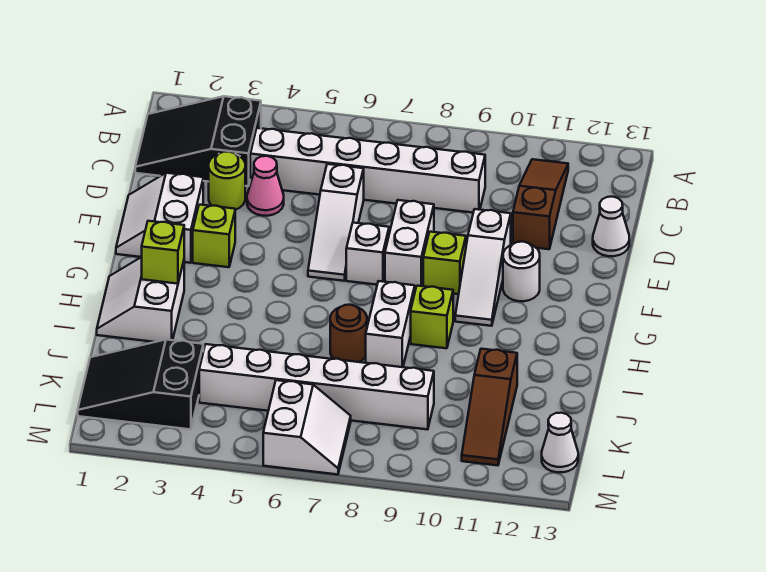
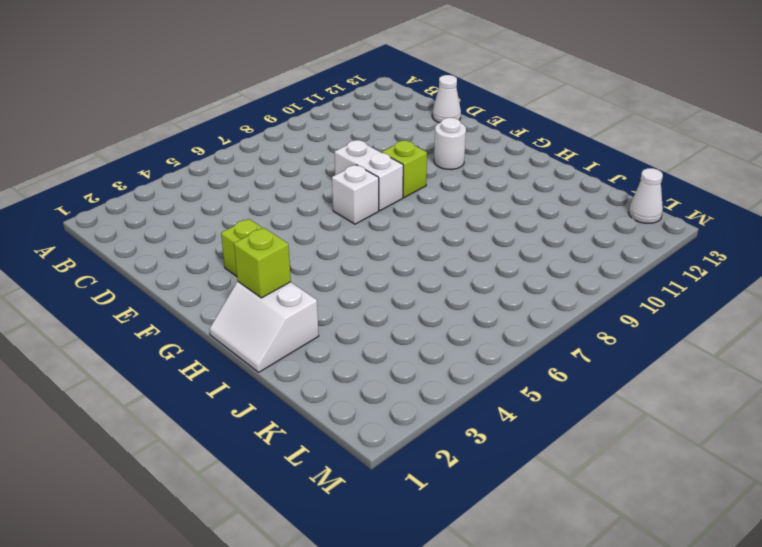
none -> black slope B1:C3 level 1 top 3
none -> brown slope B11:D11 level 1 top D
none -> white brick C4:C9 level 1

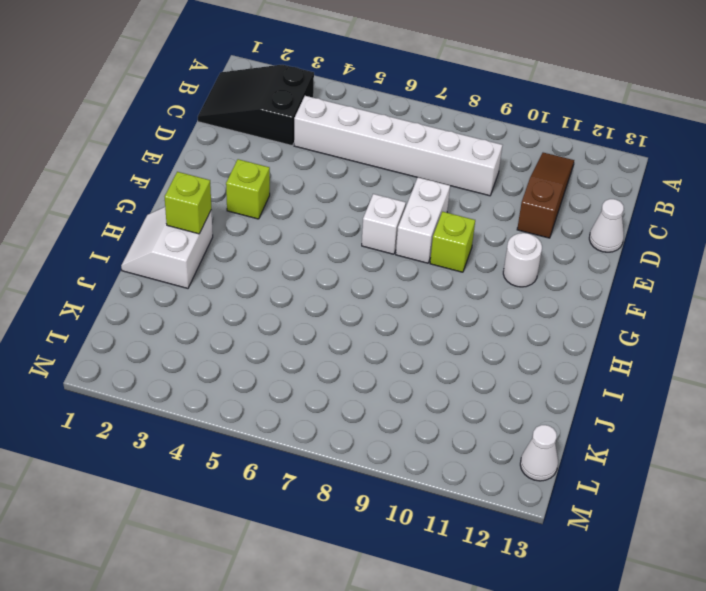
none -> lime round brick D3 level 1
none -> pink cone D4 level 1
none -> white slope D6:F6 level 1 top D

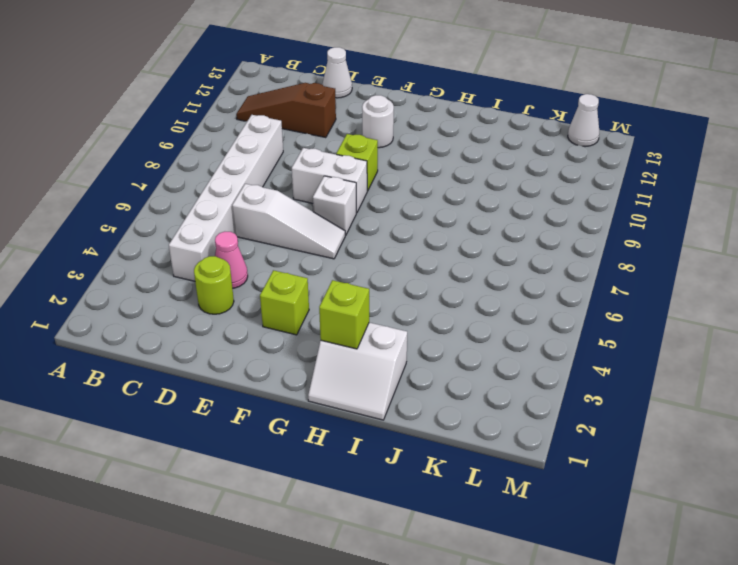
none -> black slope B1:C3 level 1 top 3
none -> white slope E1:F2 level 1 top 2
none -> white slope E10:G10 level 1 top E

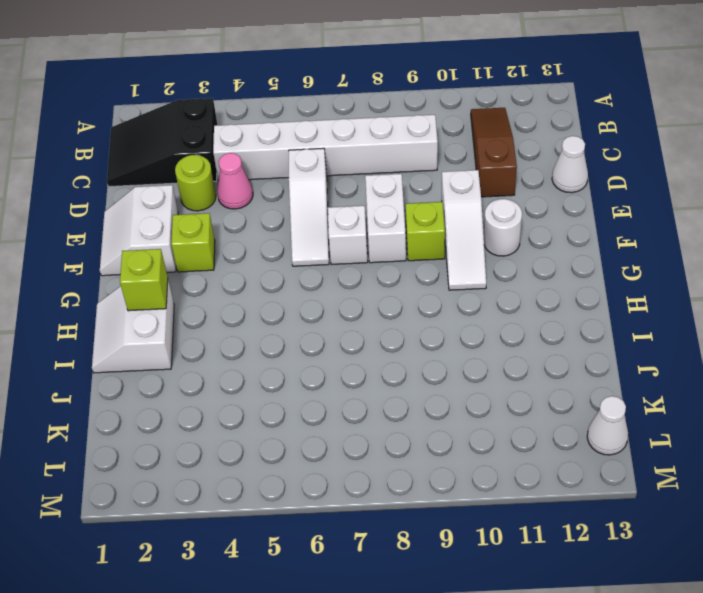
none -> white brick H8:I8 level 1
none -> lime brick H9 level 1
none -> brown round brick I7 level 1

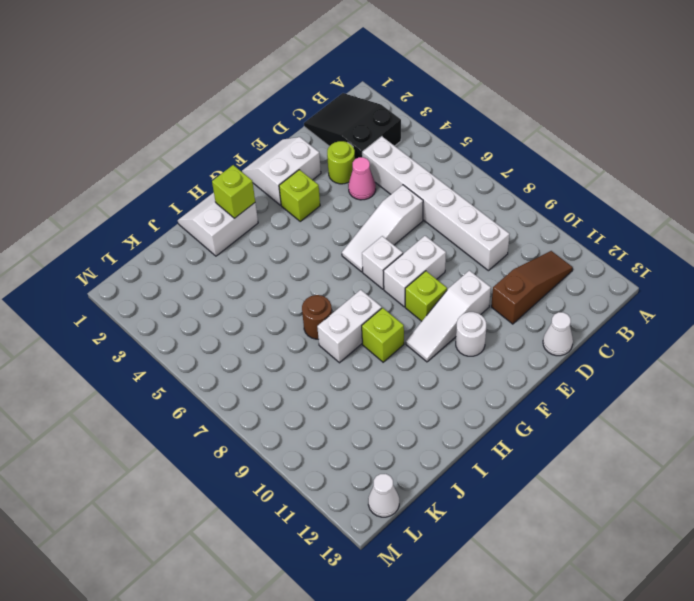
none -> brown slope J11:L11 level 1 top J
none -> black slope K1:L3 level 1 top 3
none -> white brick K4:K9 level 1

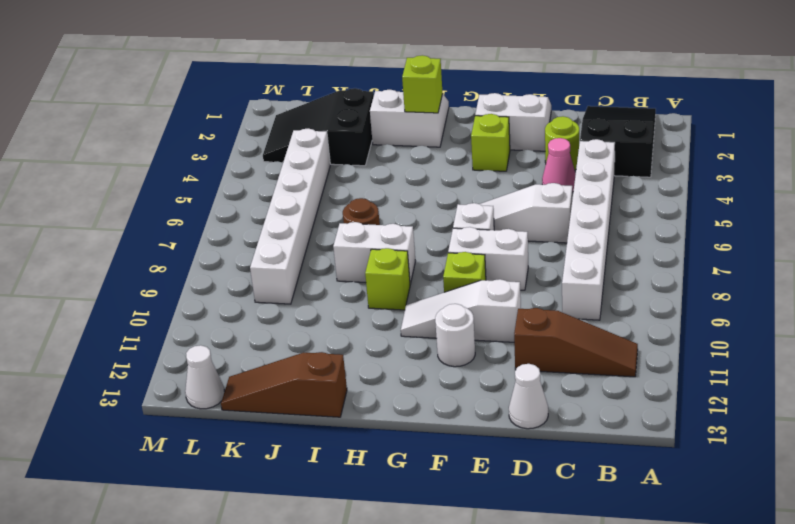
brown slope I13:K13 level 1 top I -> brown slope J11:L11 level 1 top J
black slope J2:L3 level 1 top J -> black slope K1:L3 level 1 top 3
none -> white slope L6:M7 level 1 top 6

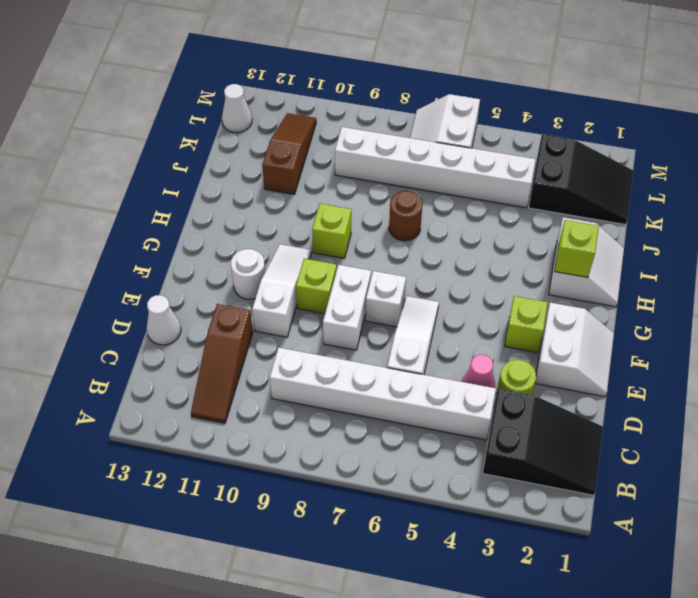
none -> white brick H8:I8 level 1

